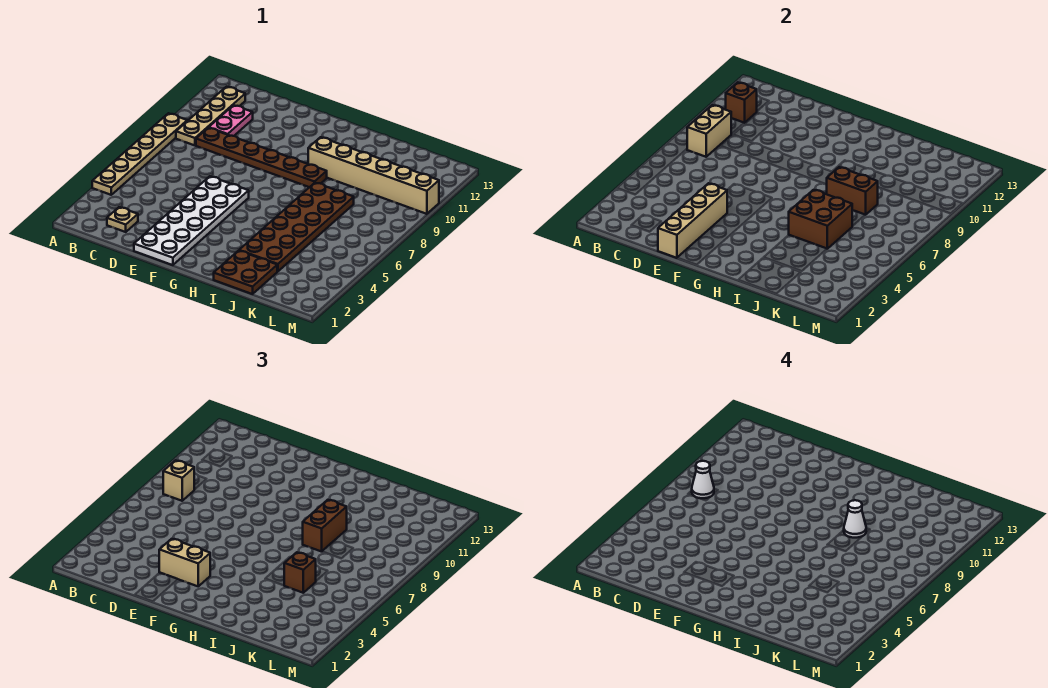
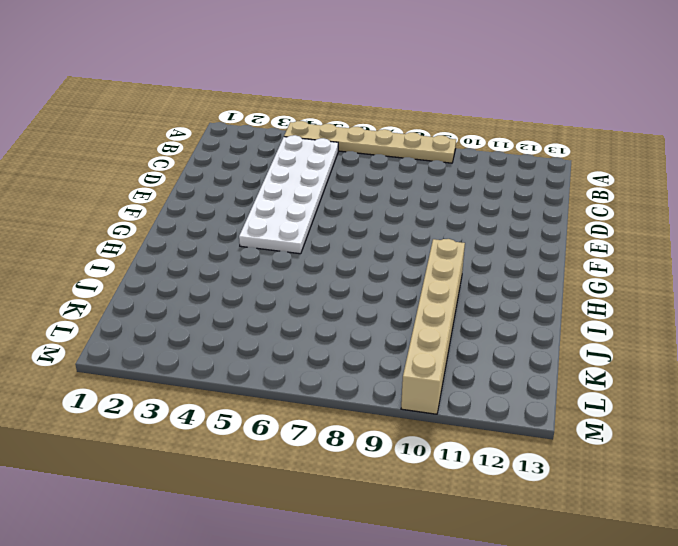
white plate B4:G5 level 1 -> white plate E1:F6 level 1
none -> tan plate B9:B12 level 1
none -> tan plate C2 level 1
none -> brown plate C9:H9 level 1

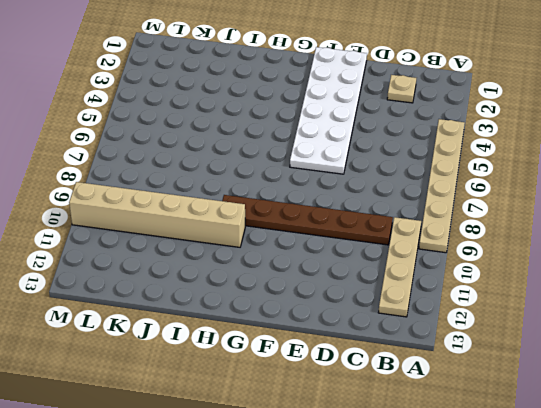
none -> pink plate C10:C11 level 1
none -> brown plate I1:J2 level 1
none -> brown plate I3:J8 level 1

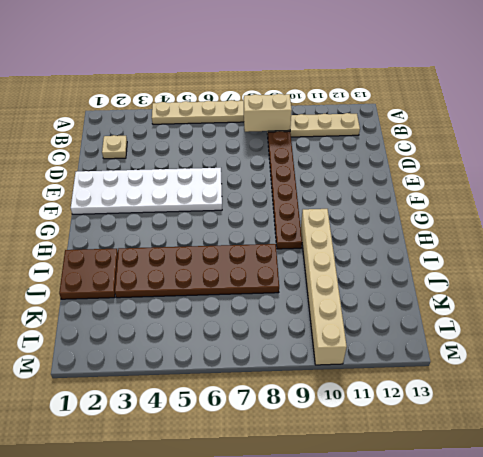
none -> pink plate C10:C11 level 1
none -> brown brick B11 level 2
none -> tan brick E1:E4 level 2

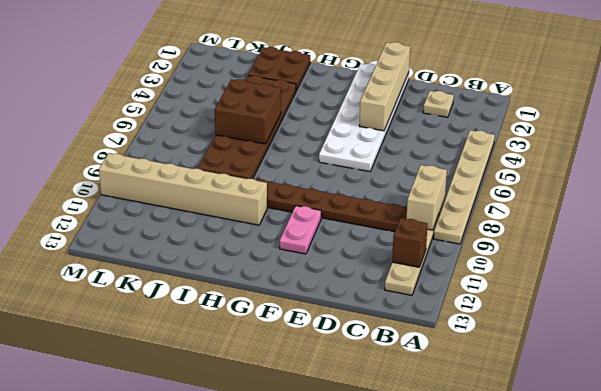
pink plate F10:F11 level 1 -> pink plate C10:C11 level 1
none -> brown brick I8:J8 level 2
none -> tan brick B8 level 3
none -> tan brick E3:F3 level 3

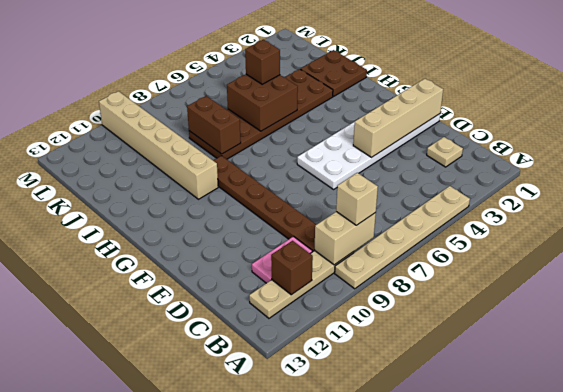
none -> tan brick E3:F3 level 3
none -> brown brick I8:I9 level 3
none -> white cone B8 level 4

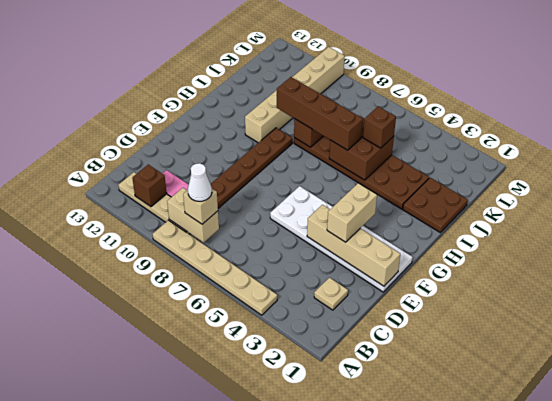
brown brick I6:I9 level 3 -> brown brick I8:I9 level 3
none -> white cone I9 level 4

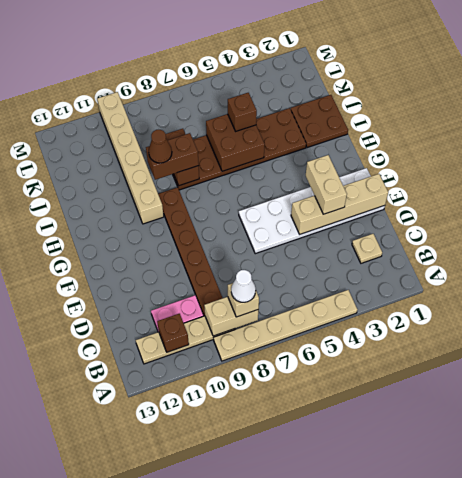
brown cone I9 level 4 -> white cone I9 level 4

